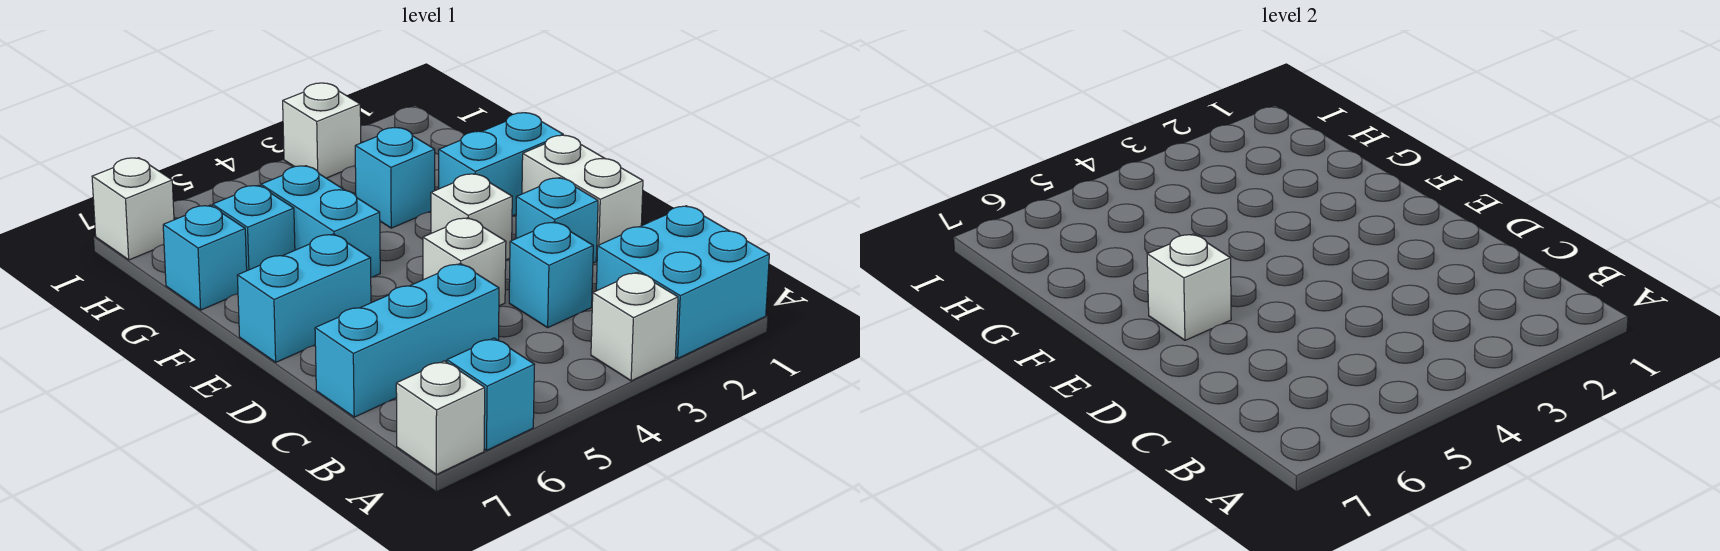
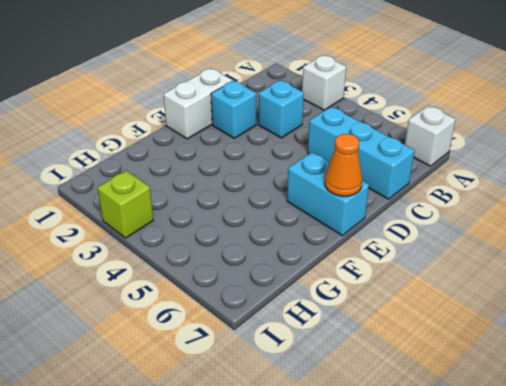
orange cone E7 level 2 -> none
lime brick I3 level 1 -> white brick I3 level 1
none -> cyan brick A1:B2 level 1
none -> cyan brick A6 level 1
none -> white brick D4 level 1

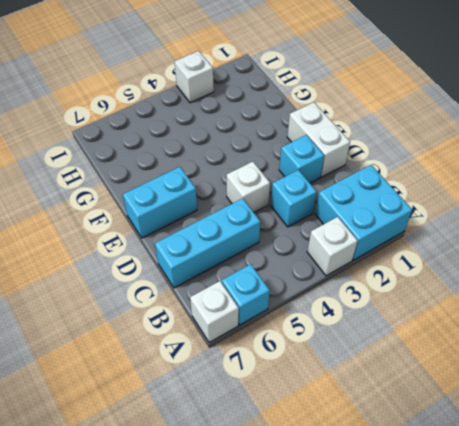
none -> white brick E3 level 1
none -> cyan brick F1:F2 level 1
none -> cyan brick F5:G5 level 1

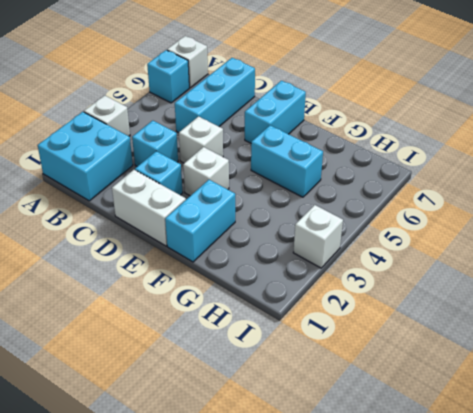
none -> cyan brick G3 level 1
none -> cyan brick G6 level 1
none -> cyan brick G7 level 1

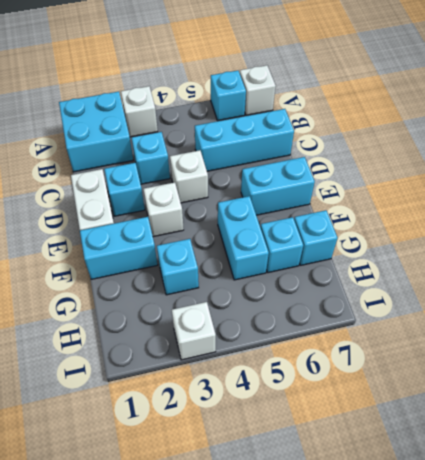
none -> white brick I7 level 1
none -> white brick E6 level 2

